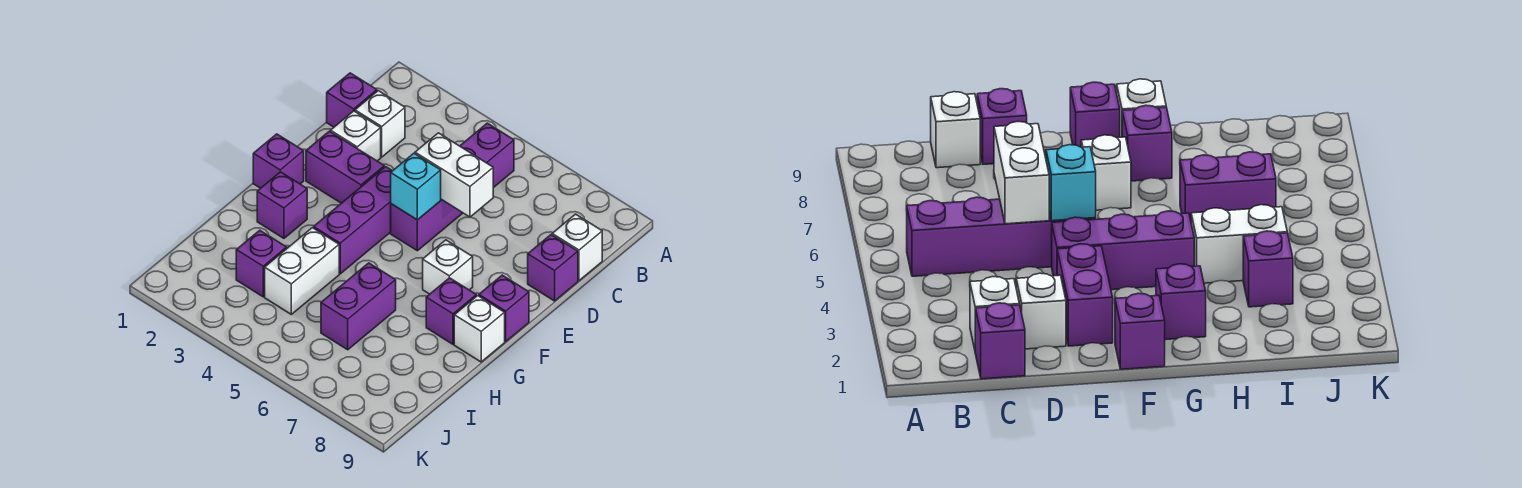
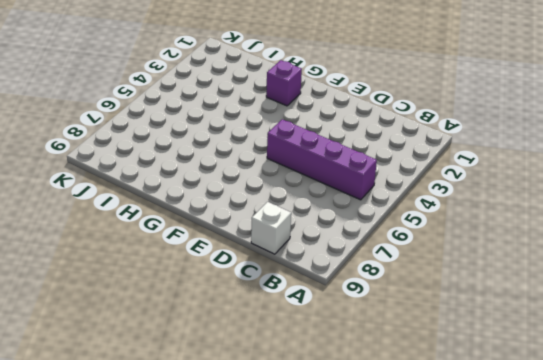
none -> purple brick C1 level 1
none -> white brick C2 level 1
none -> white brick D2 level 1

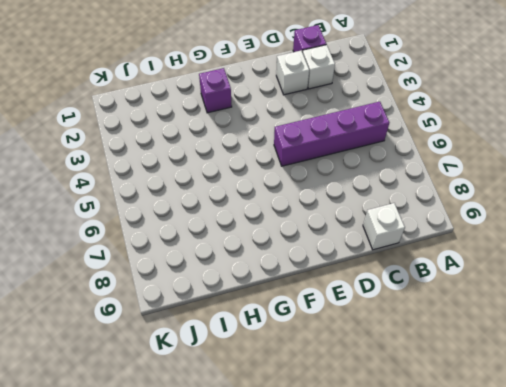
none -> purple brick D9 level 1
none -> purple brick E2:E3 level 1
none -> purple brick E4:G4 level 1

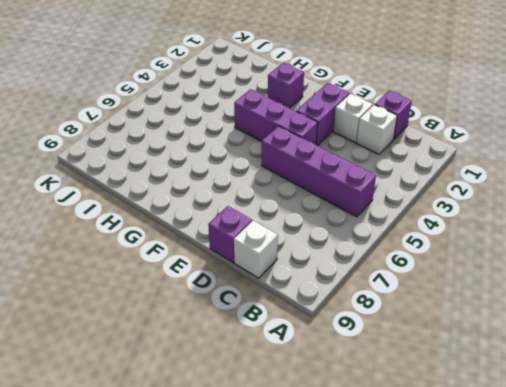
none -> purple brick F1 level 1
none -> white brick F7 level 1
none -> purple brick F9 level 1

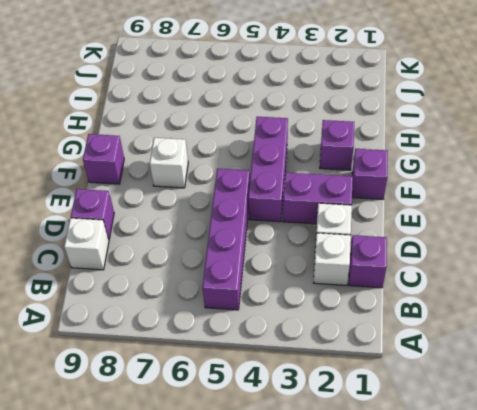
none -> purple brick G8 level 1
none -> white brick G9 level 1
none -> white brick H4:I4 level 1

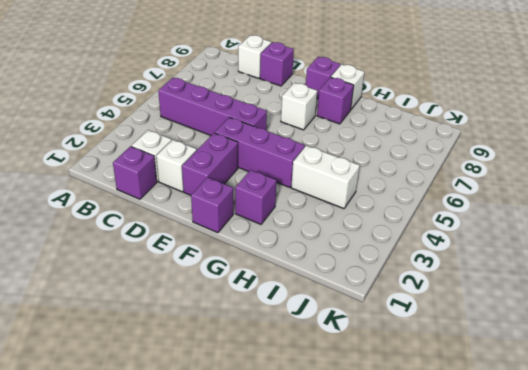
none -> purple brick H6:I6 level 1
none -> purple brick I3 level 1
none -> white brick D5:D6 level 2

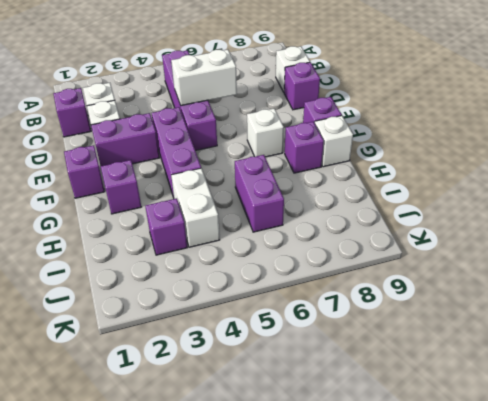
none -> cyan brick E5 level 2

